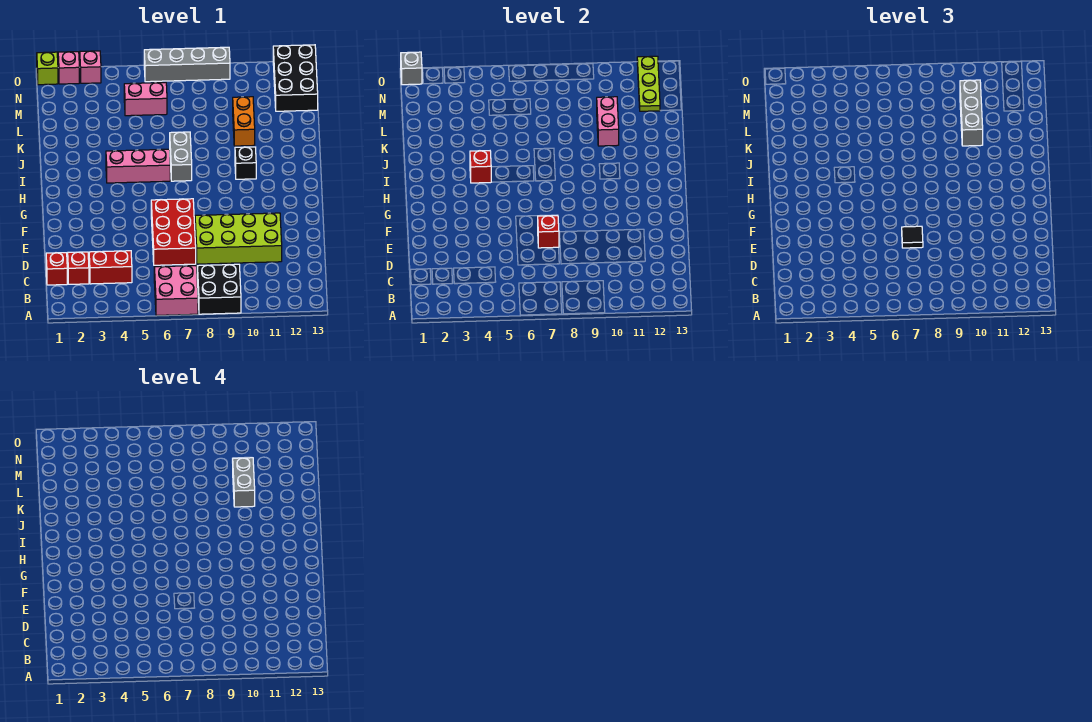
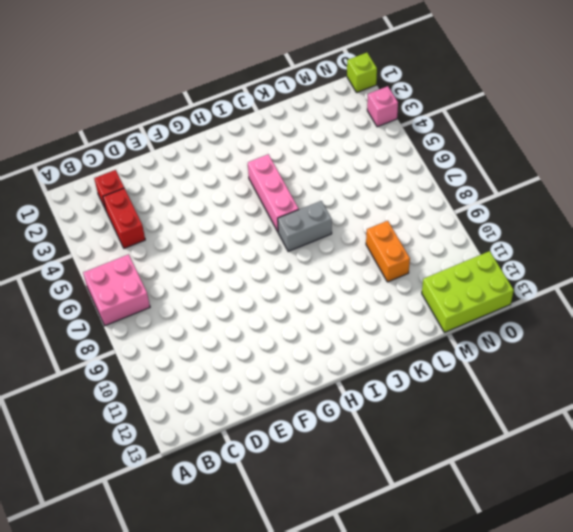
orange brick L9:L10 level 1 -> orange brick K10:L10 level 1
lime brick M12:O13 level 1 -> black brick M12:O13 level 1
none -> black brick A8:B9 level 1
none -> red brick C1 level 1
none -> red brick D6:F7 level 1

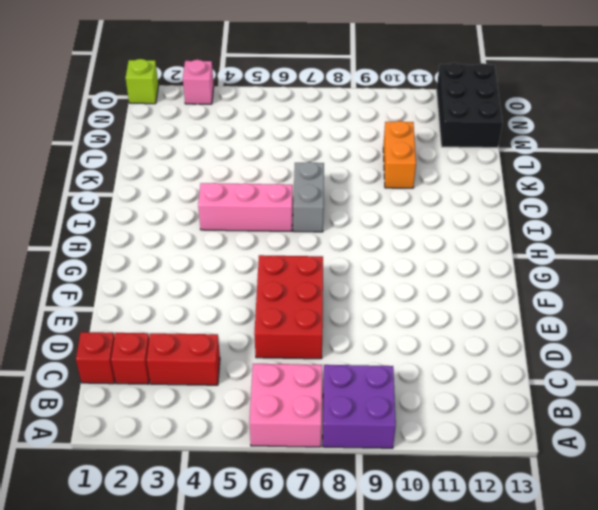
purple brick A8:B9 level 1 -> black brick A8:B9 level 1
none -> lime brick D8:E11 level 1
none -> black brick I10 level 1
none -> pink brick M5:M6 level 1

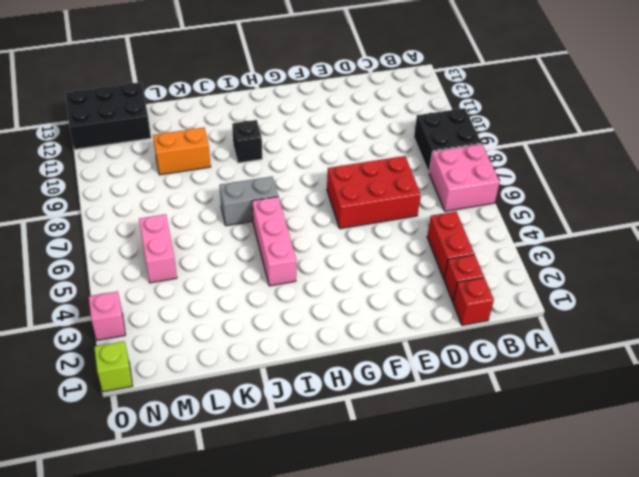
none -> lime brick D8:E11 level 1
none -> pink brick O2 level 1
none -> grey brick O6:O9 level 1

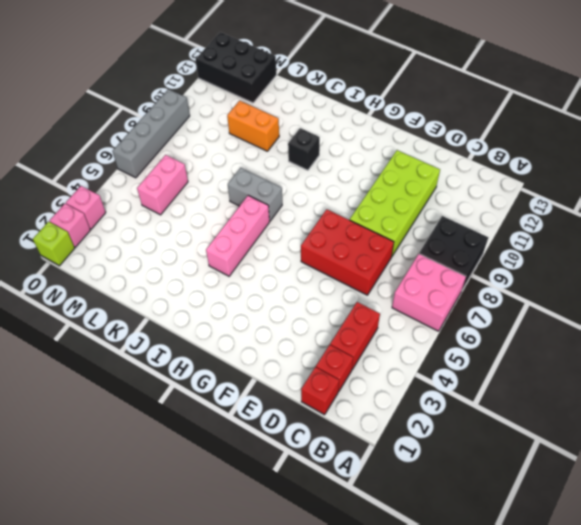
none -> red brick E7 level 2
none -> red brick I4 level 2
none -> pink brick K10:L10 level 2

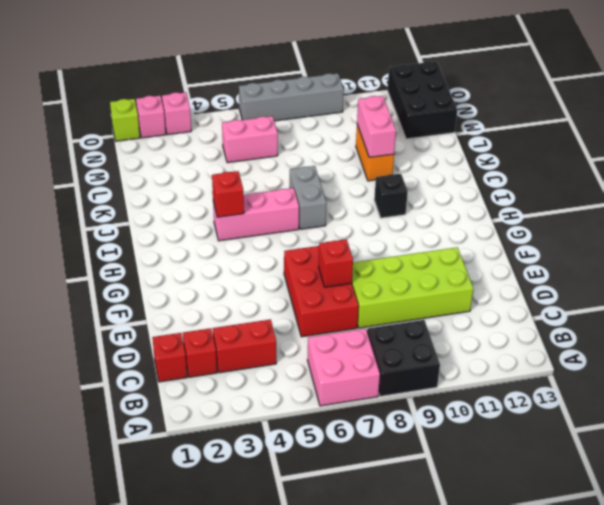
none -> lime plate M12:O12 level 2
none -> grey brick O1 level 2
none -> black tile E7 level 3

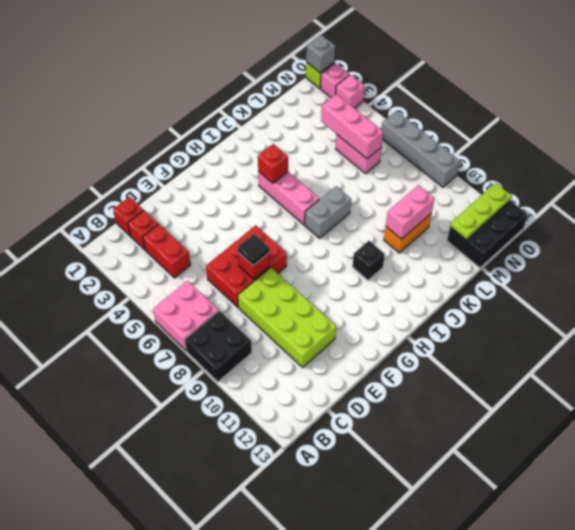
pink brick M4:M6 level 2 -> none
none -> grey brick K10:M10 level 3
none -> grey brick K10:L10 level 4

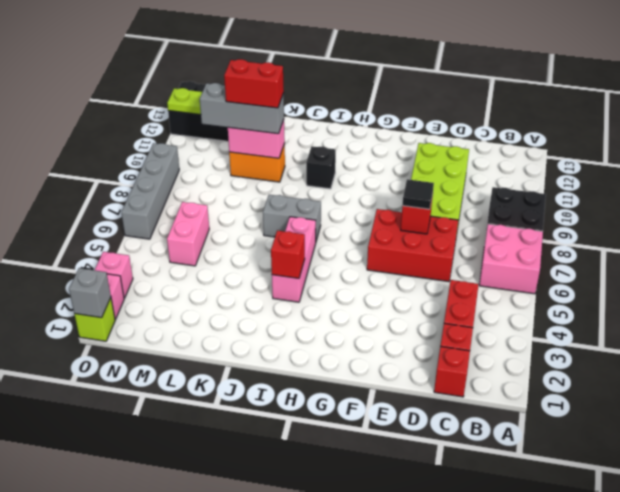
red brick K10:L10 level 4 -> grey brick K10:L10 level 4

